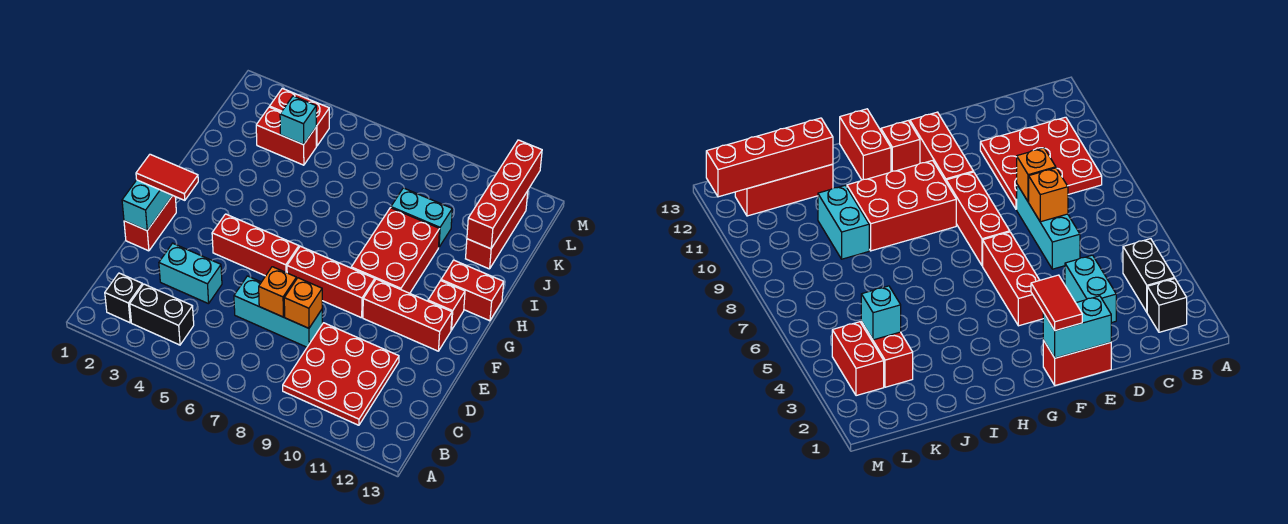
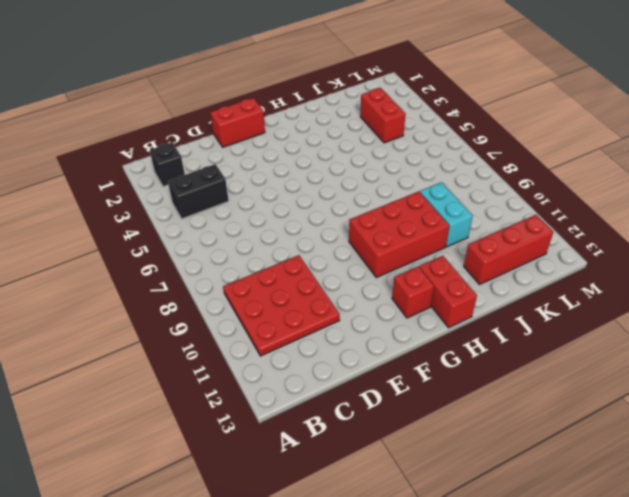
black brick B4:C4 level 1 -> black brick B3:B4 level 1
none -> cyan brick D3:D4 level 1
none -> cyan brick D6:D8 level 1
none -> red brick F4:F6 level 1

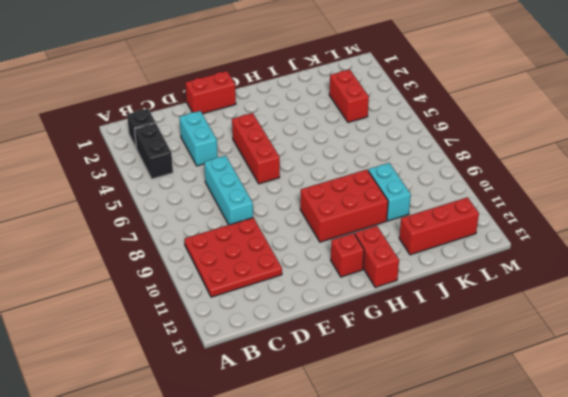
none -> red brick F7:F9 level 1
none -> red brick F10:F12 level 1
none -> red brick L3:L4 level 1

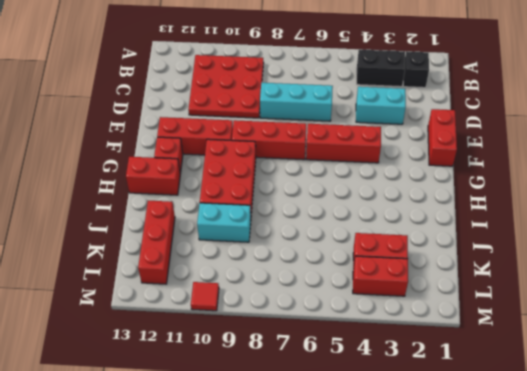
red tile M10 level 1 -> none
none -> orange brick D7 level 2
none -> orange brick D8 level 2
none -> cyan brick E1:F1 level 2

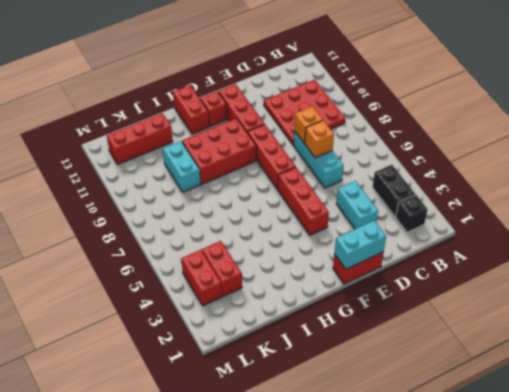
none -> red brick J12:M12 level 2
none -> cyan brick K4 level 2
none -> red tile F1:F2 level 3

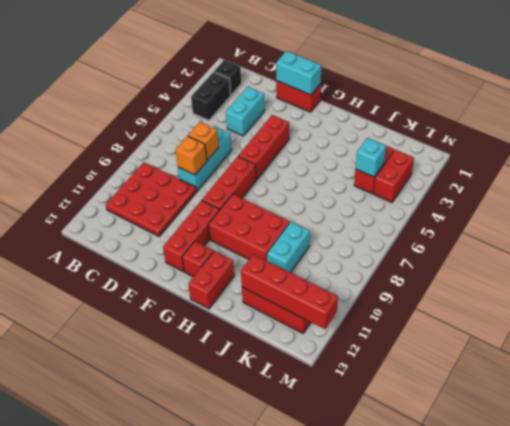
none -> red tile F1:F2 level 3

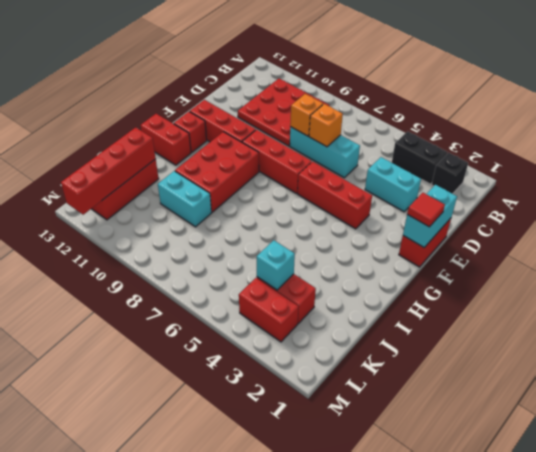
red tile F1 level 3 -> red tile F1:F2 level 3

